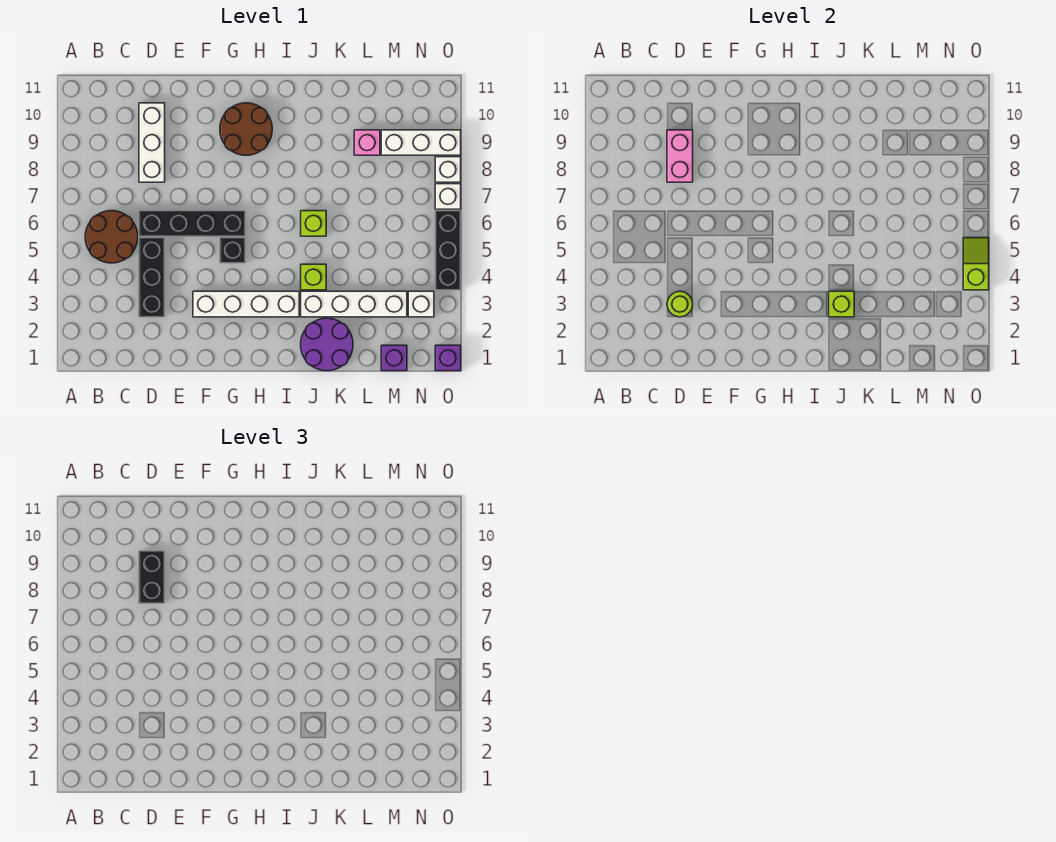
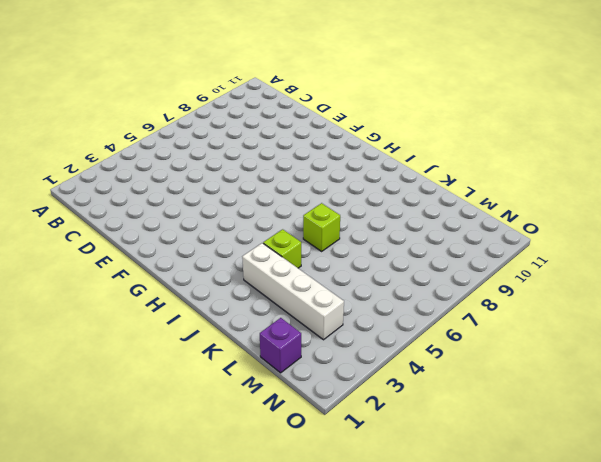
none -> brown round brick B5:C6 level 1
none -> black brick D3:D5 level 1
none -> black brick D6:G6 level 1

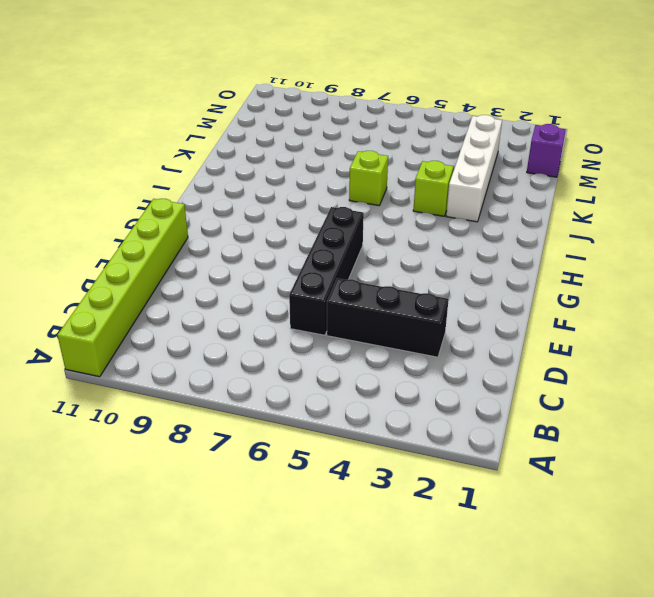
lime brick A11:F11 level 1 -> none
none -> brown round brick B5:C6 level 1
none -> white brick D8:D10 level 1
none -> white brick F3:I3 level 1

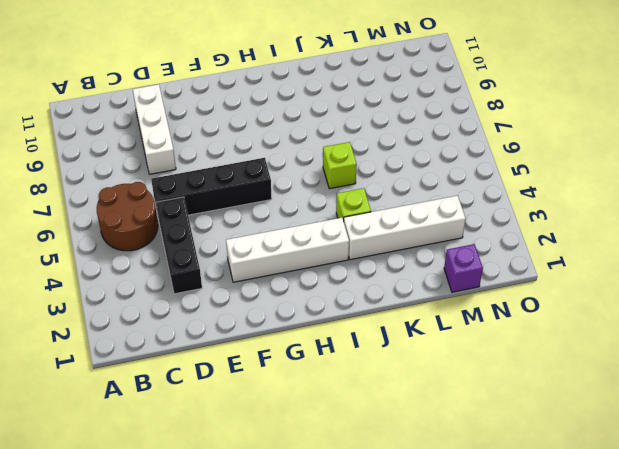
none -> black brick G5 level 1
none -> brown round brick G9:H10 level 1
none -> purple round brick J1:K2 level 1

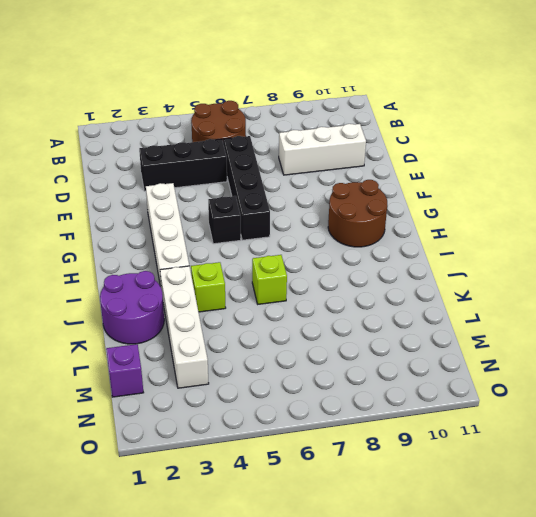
none -> pink brick L9 level 1
none -> white brick M9:O9 level 1
none -> white brick N3 level 1

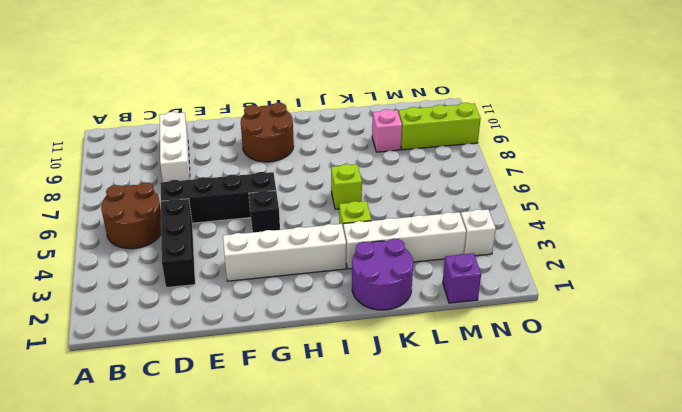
lime brick M9:O9 level 1 -> white brick M9:O9 level 1
none -> purple brick O1 level 1
none -> black brick O4:O6 level 1
none -> white brick O7 level 1

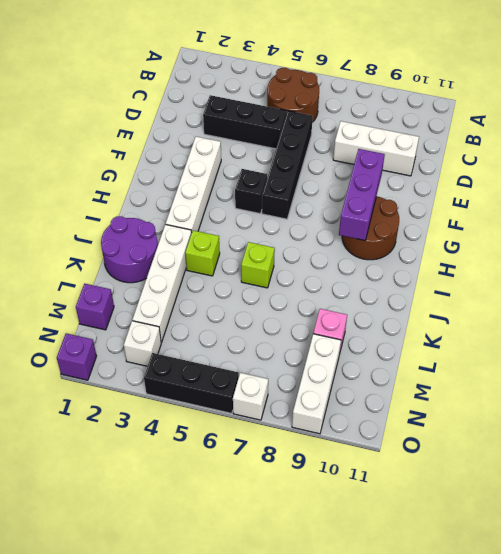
purple brick F9:H9 level 2 -> none
none -> white brick O8 level 1
none -> lime round brick D3 level 2
none -> pink brick D8:D9 level 2

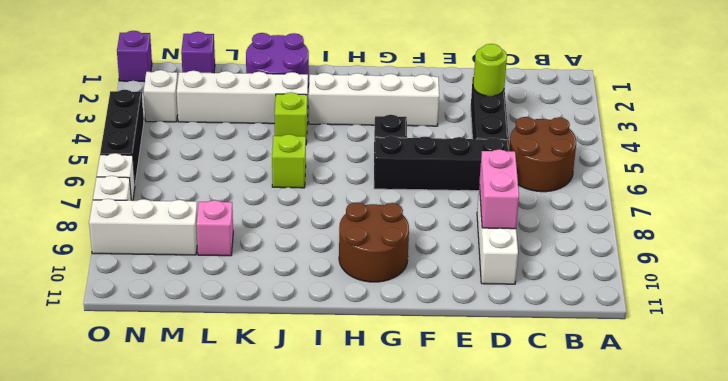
none -> lime brick J3 level 2
none -> lime slope O4:O5 level 2 top 4
none -> black brick D8:D9 level 3

